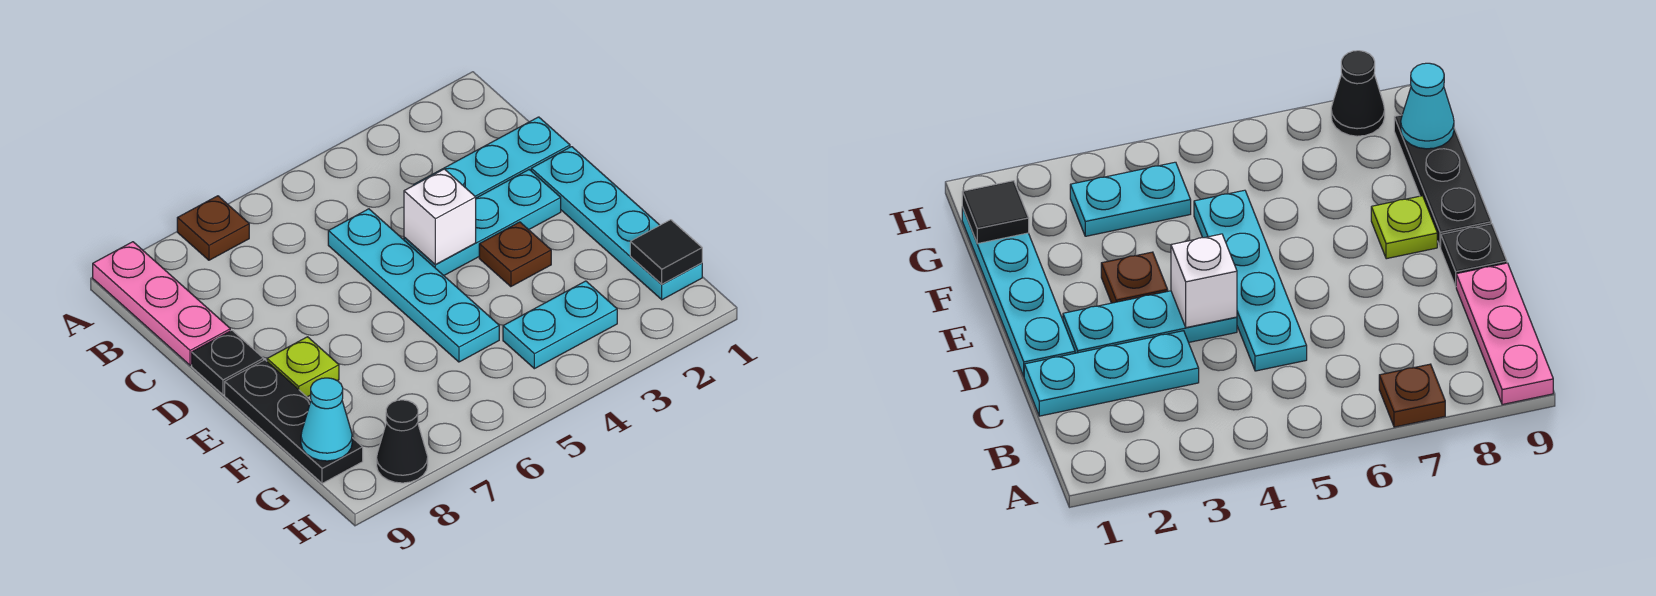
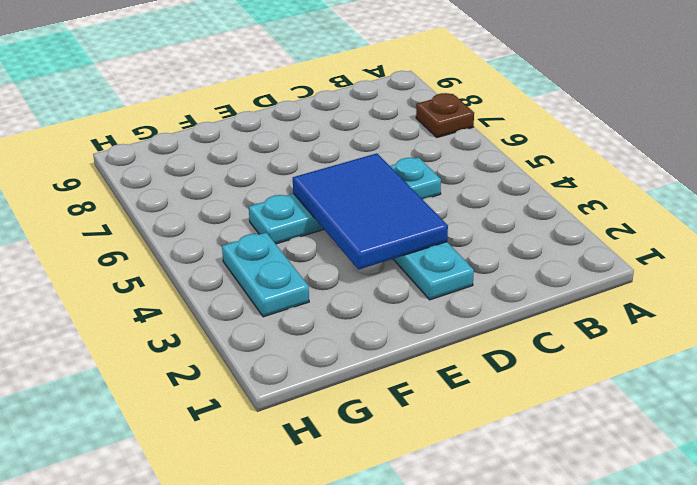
blue tile D3:E5 level 2 -> white brick D4 level 2
none -> pink plate A9:C9 level 1
none -> cyan plate C1:C3 level 1
none -> cyan plate D1:G1 level 1

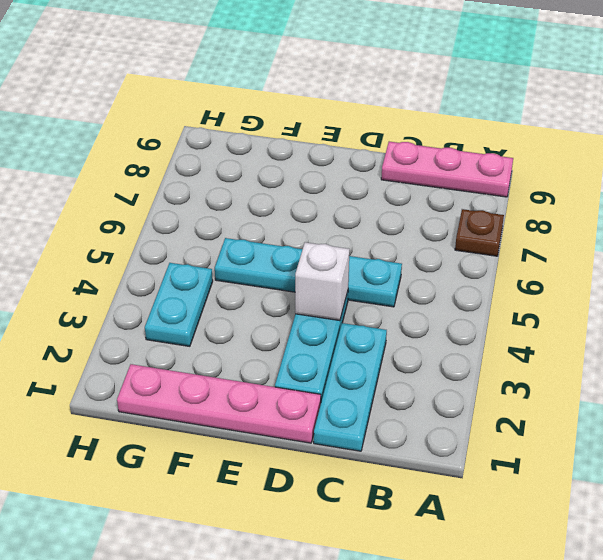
pink plate D1:G1 level 1 -> cyan plate D1:G1 level 1
none -> black plate D9 level 1
none -> brown plate E3 level 1
none -> lime plate E8 level 1

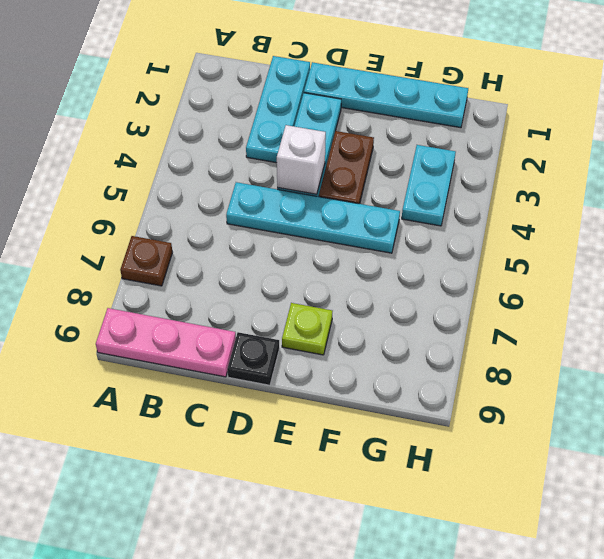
brown plate E3:E4 level 1 -> brown plate E3 level 1
none -> black plate E9:G9 level 1
none -> black cone H8 level 1
none -> black tile G1 level 2

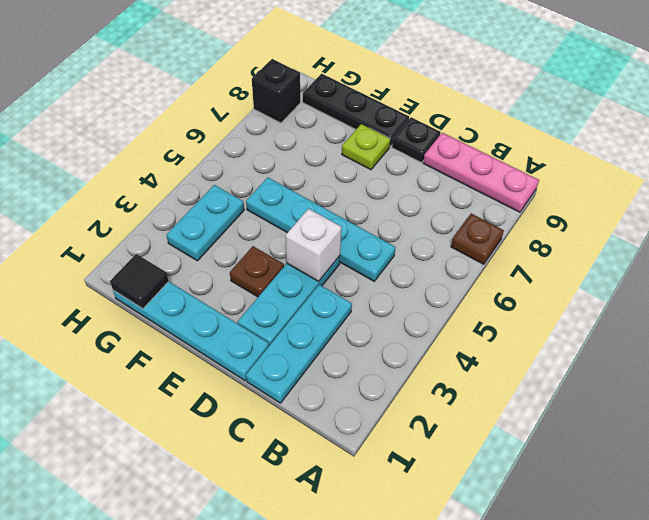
black brick H8 level 1 -> black cone H8 level 1
none -> cyan cone G9 level 2

